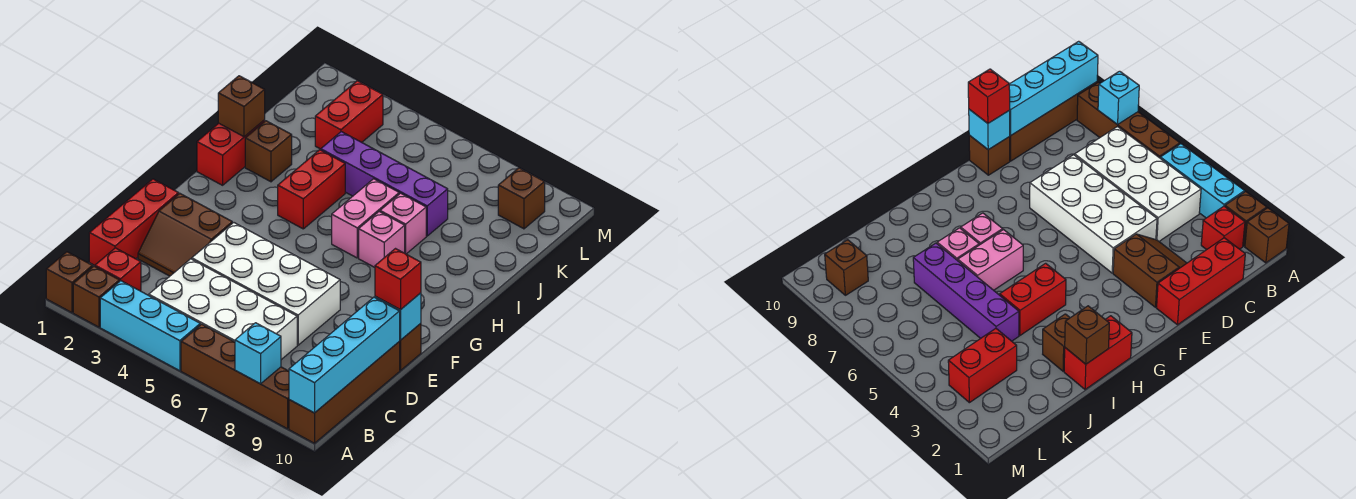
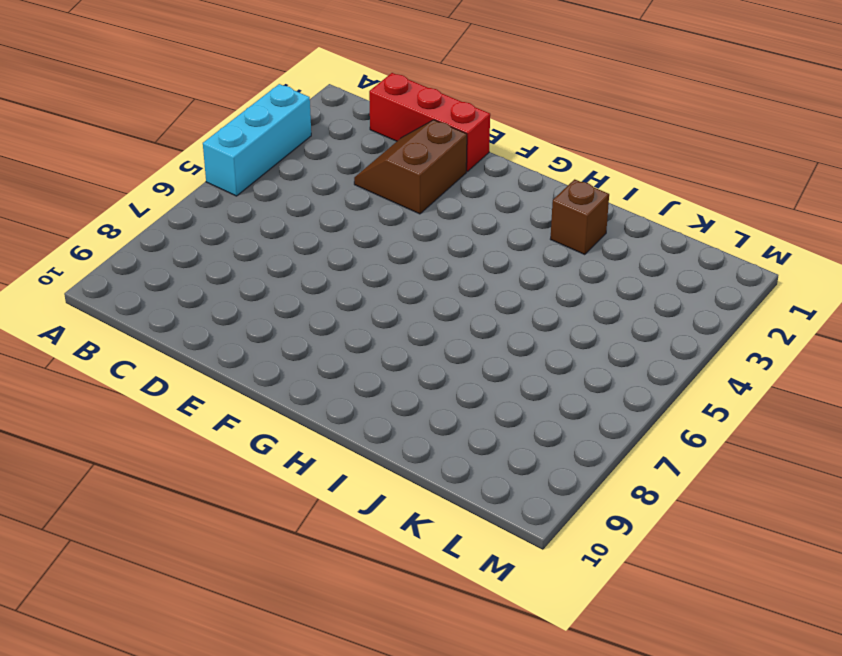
none -> brown brick A1 level 1
none -> brown brick A2 level 1
none -> brown brick A6:A9 level 1

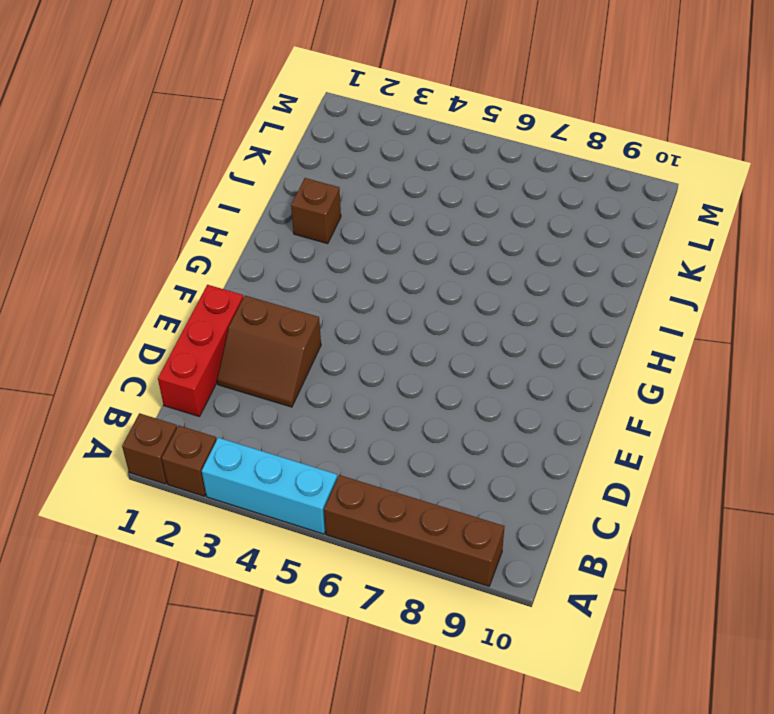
none -> brown brick A10:D10 level 1
none -> red brick B2 level 1
none -> white brick B4:C7 level 1

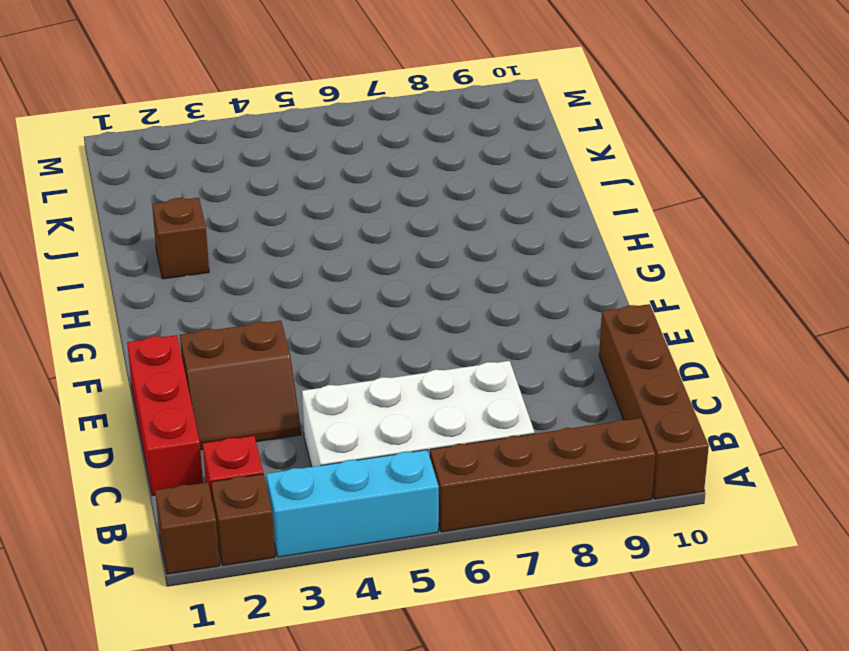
none -> white brick D4:E7 level 1
none -> brown brick E10 level 1
none -> red brick H1:I1 level 1

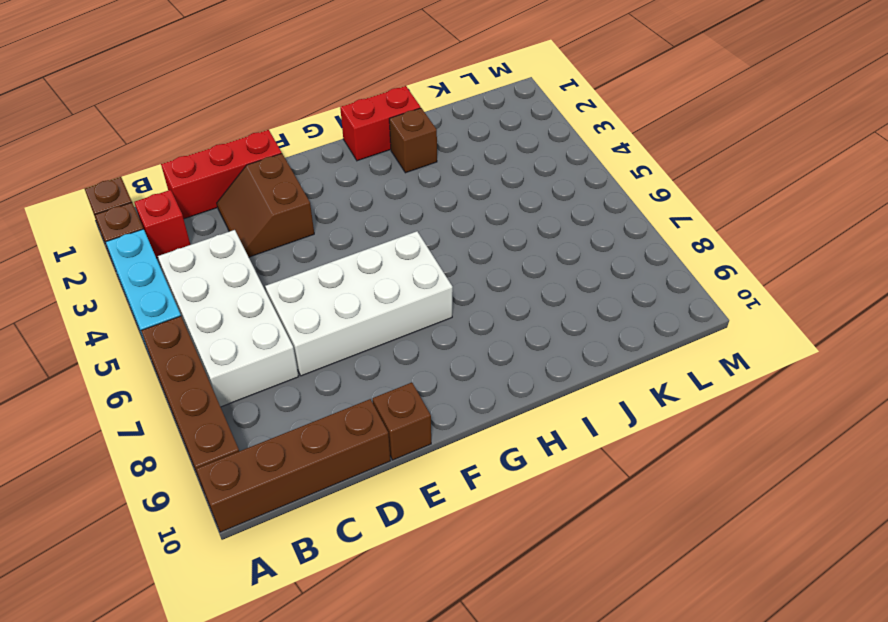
white brick D6:G7 level 1 -> white brick D4:E7 level 1
none -> red brick H4:I4 level 1
none -> pink brick H6:I6 level 1
none -> pink brick H7 level 1

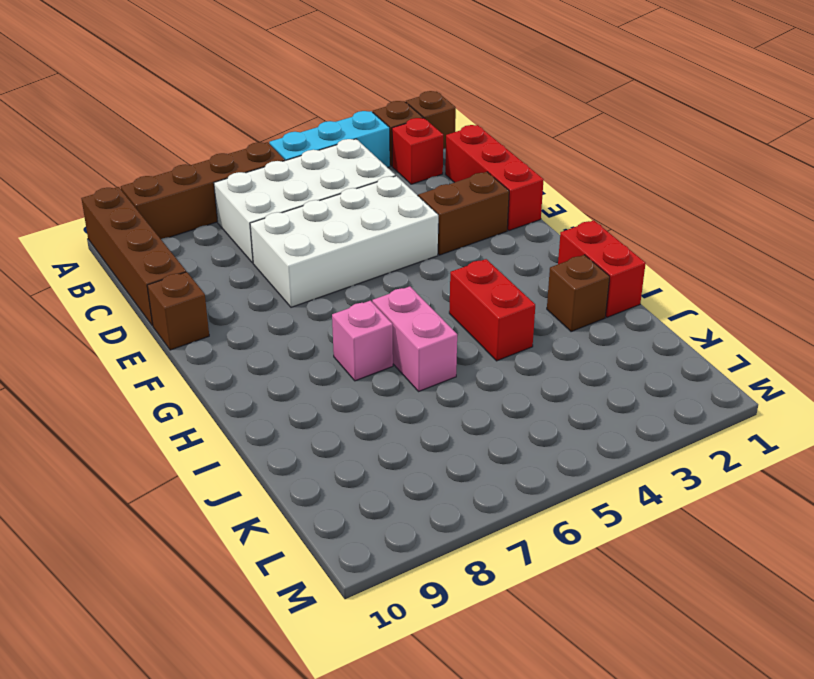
none -> pink brick I7 level 1
none -> purple brick J4:J7 level 1
none -> red brick K3:L3 level 1

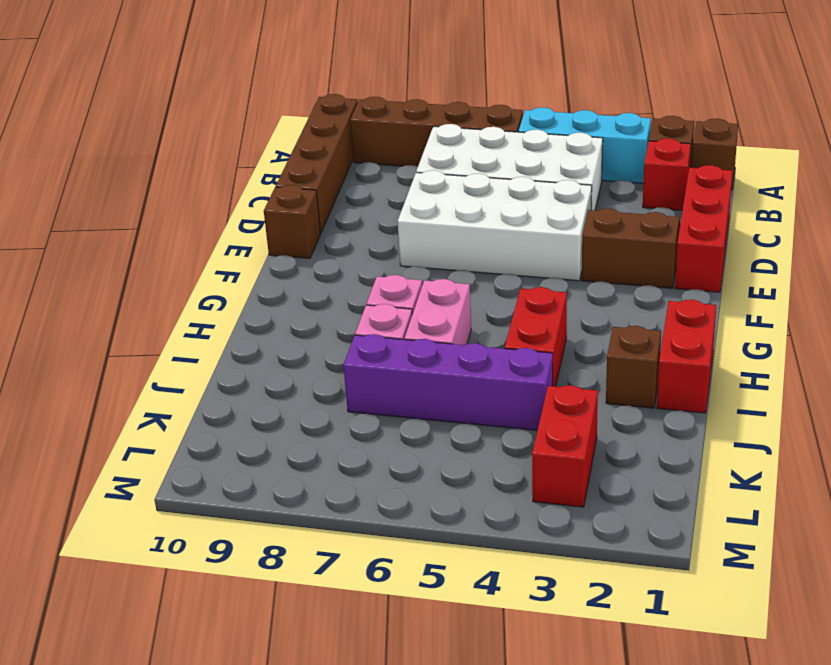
none -> brown brick L9 level 1
none -> cyan brick A8 level 2
none -> cyan brick A10:D10 level 2

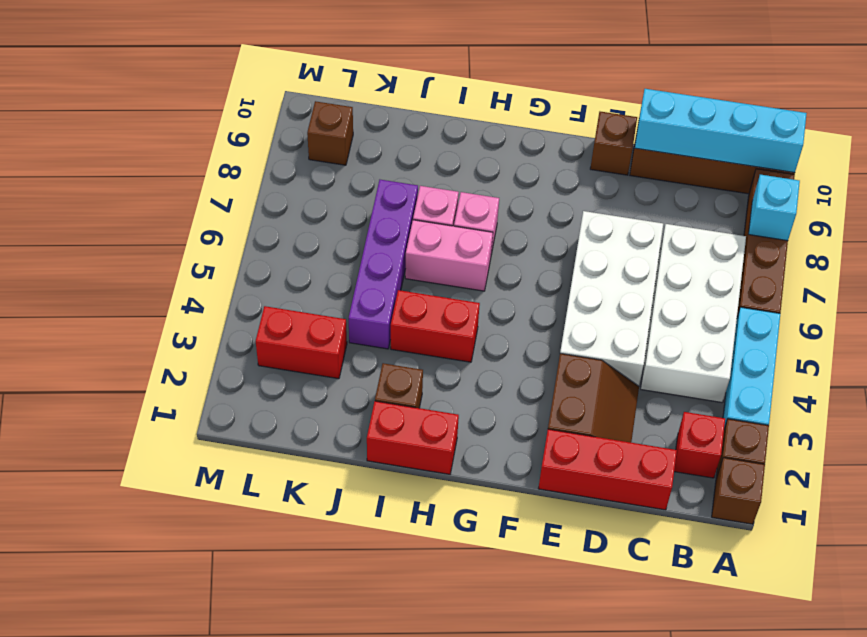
none -> cyan brick E10 level 2
none -> brown brick I1 level 2
none -> red brick E10 level 3

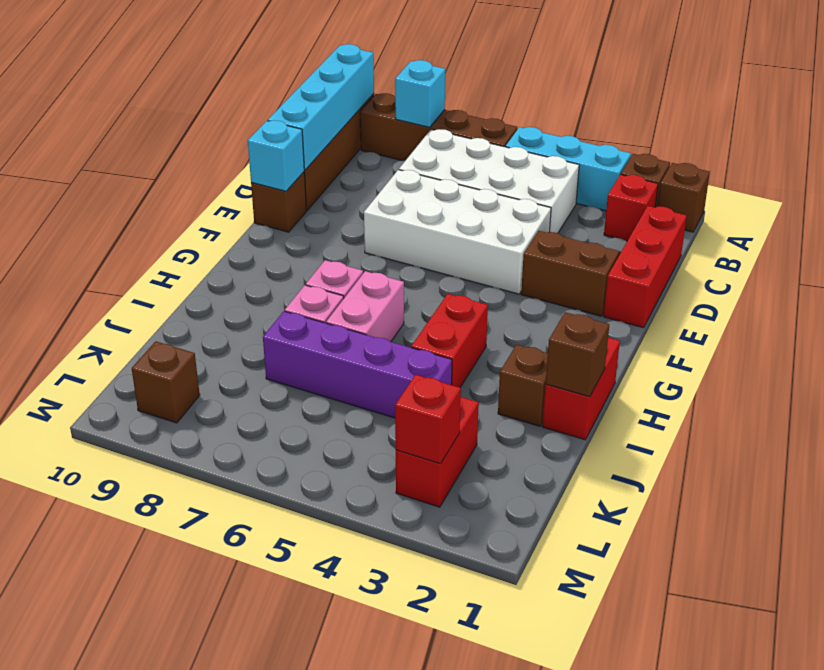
red brick L3 level 2 -> red brick E10 level 3

